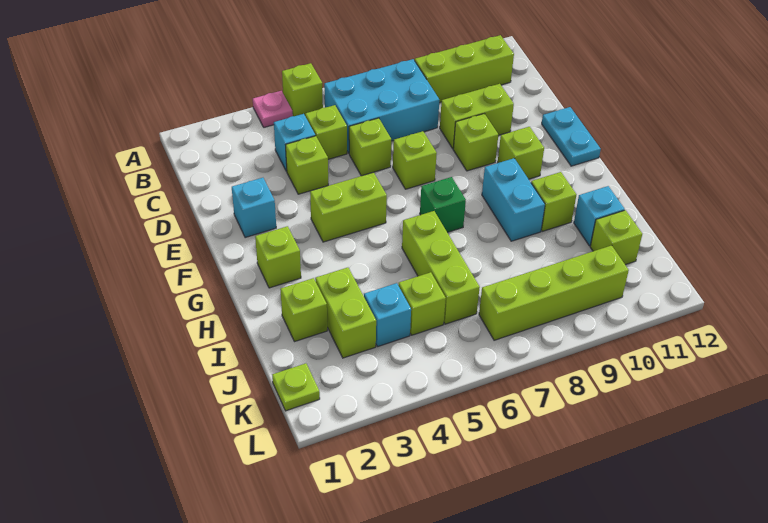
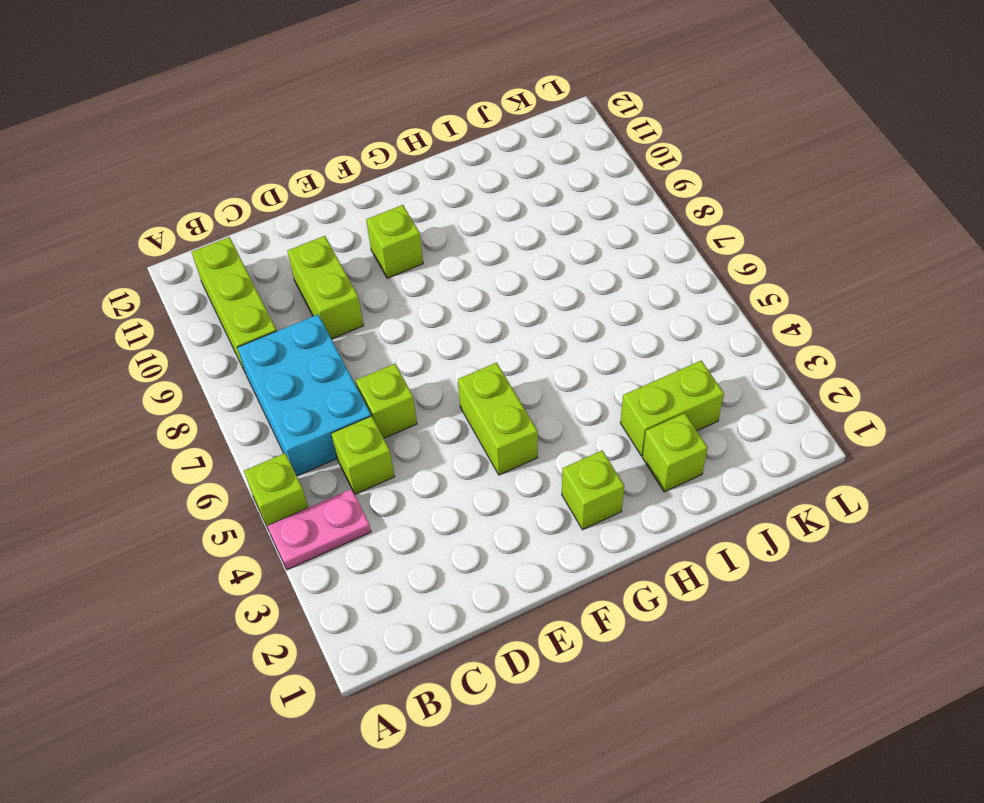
pink plate A4:B4 level 1 -> pink plate A4 level 1
none -> cyan brick C4 level 1
none -> lime brick D4 level 1
none -> cyan brick E2 level 1

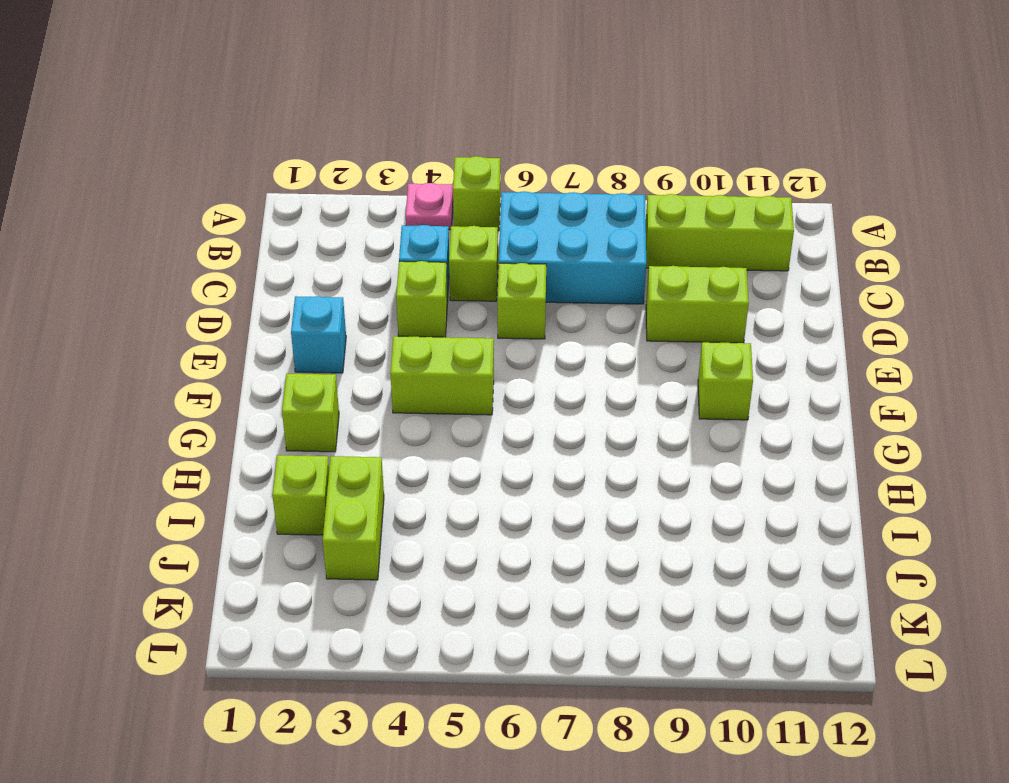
none -> lime brick E7 level 1
none -> lime brick E9 level 1
none -> cyan plate E12:F12 level 1

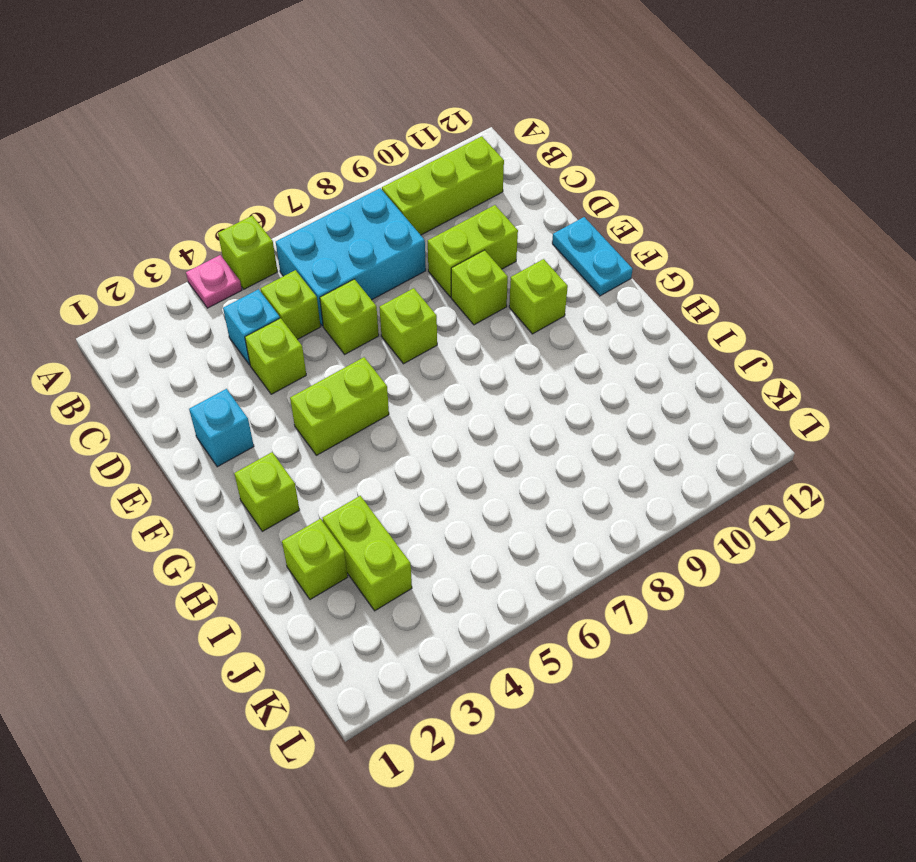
none -> green brick G7 level 1
none -> cyan brick G9:H9 level 1
none -> lime brick H6:J6 level 1

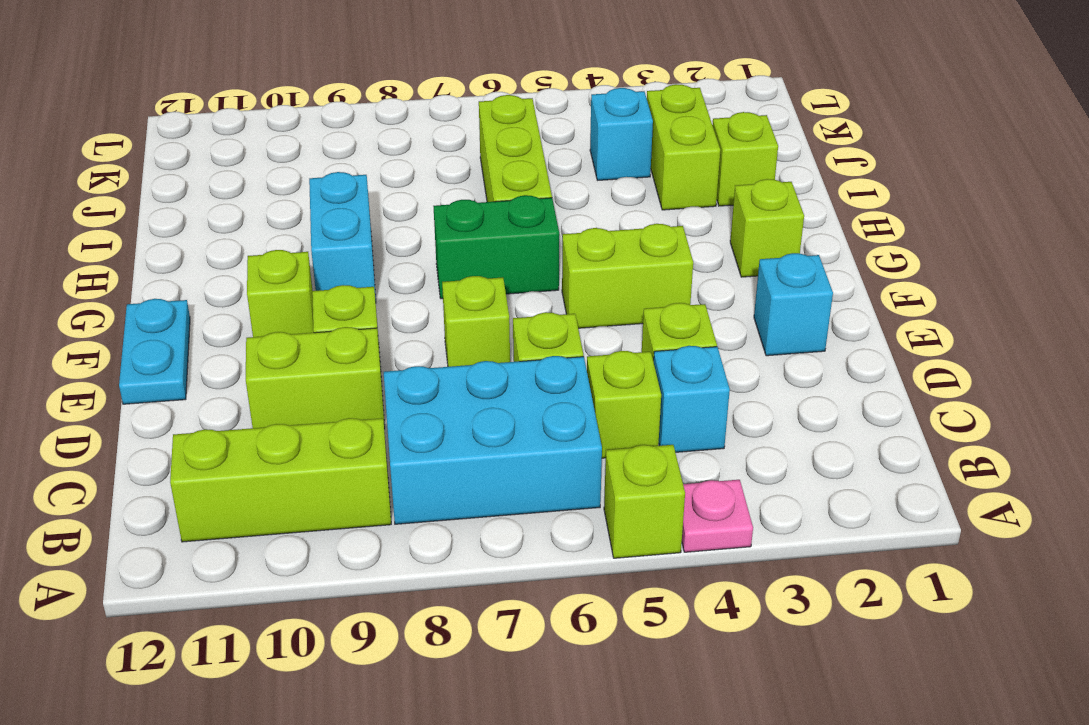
green brick G6:G7 level 1 -> green brick G7 level 1
none -> lime brick H10 level 1
none -> cyan brick I11 level 1
none -> lime brick J5 level 1

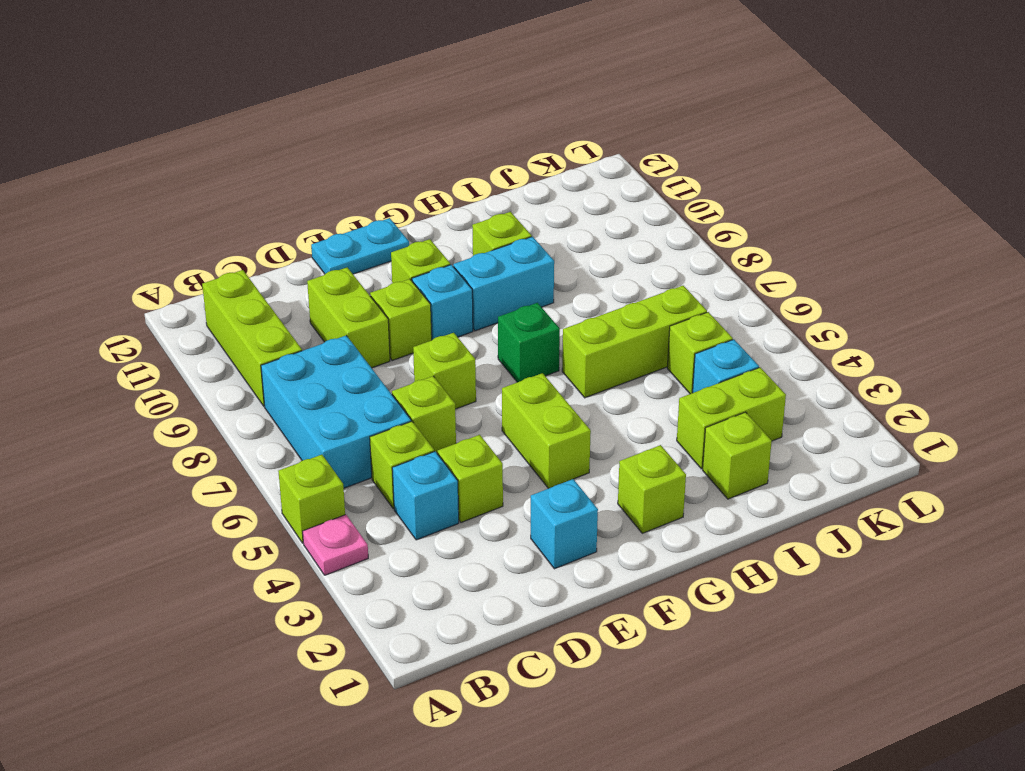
cyan brick F9 level 1 -> cyan brick I11 level 1
none -> lime brick J11 level 1
none -> lime plate K1 level 1
none -> lime brick K7:K10 level 1

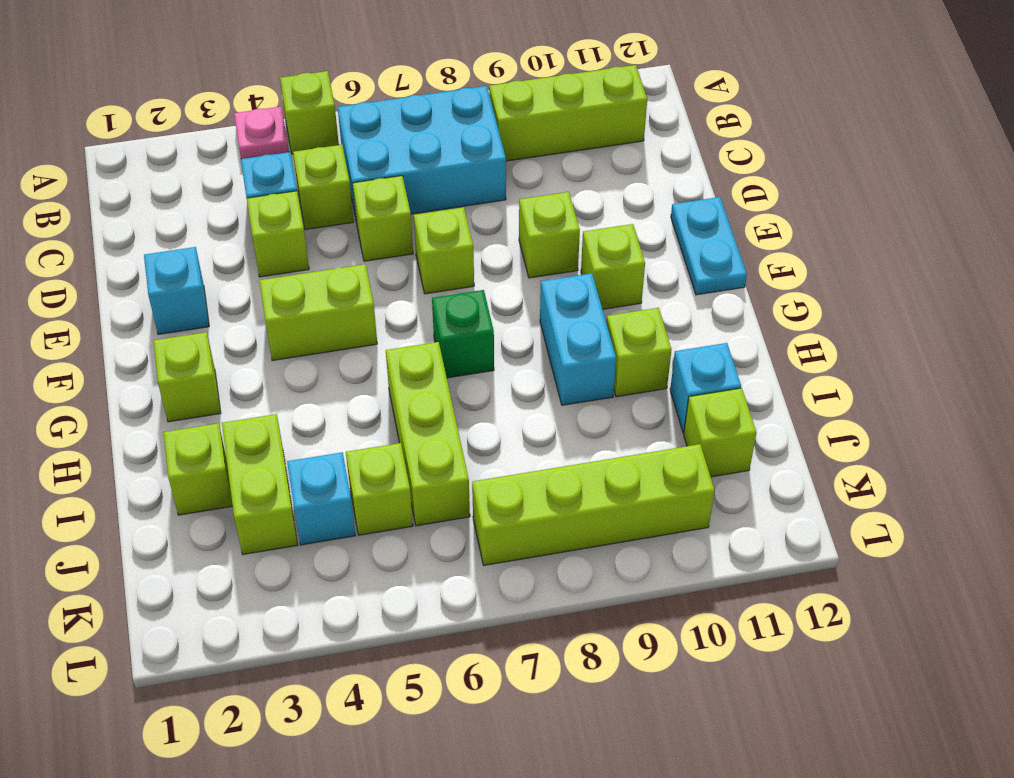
none -> lime brick D9:D10 level 1
none -> lime plate K1 level 1

